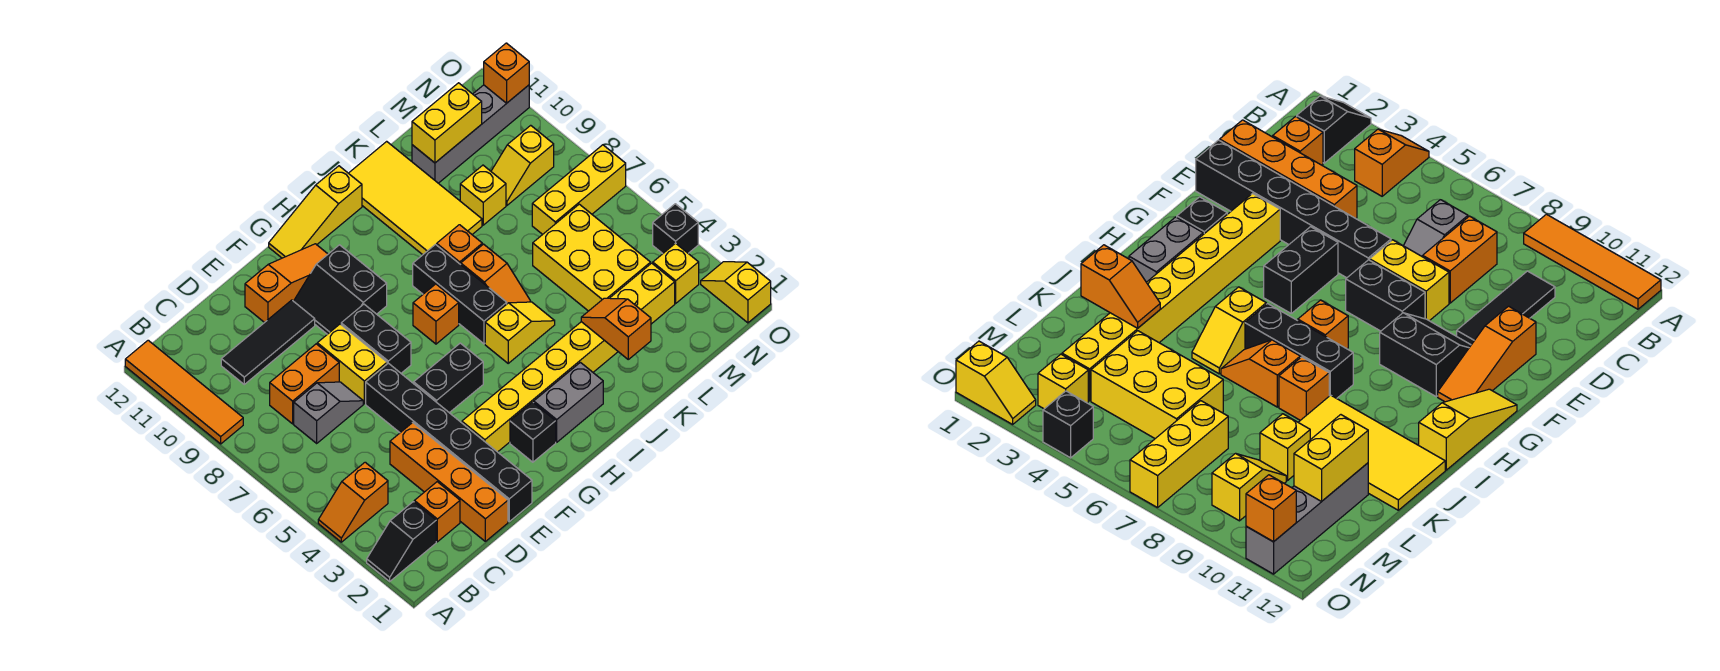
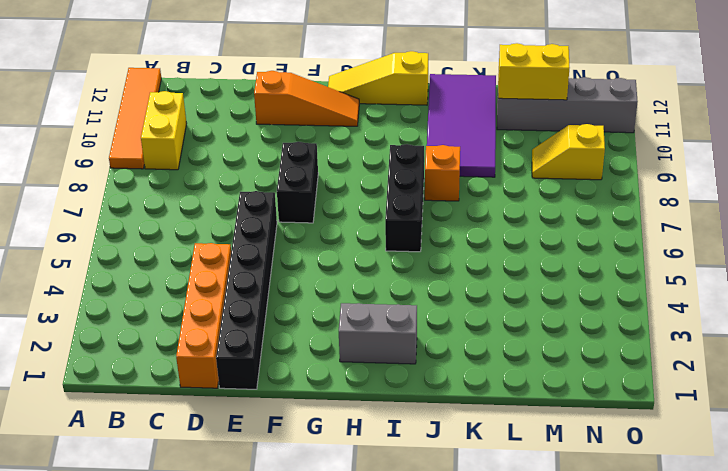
yellow brick B9:B10 level 1 -> yellow brick E7:E8 level 1
purple tile J9:K12 level 1 -> yellow tile J9:K12 level 1
none -> black slope A2:B2 level 1 top B
none -> orange slope A4:B4 level 1 top B
none -> orange brick C2 level 1
none -> grey slope C7:D7 level 1 top C

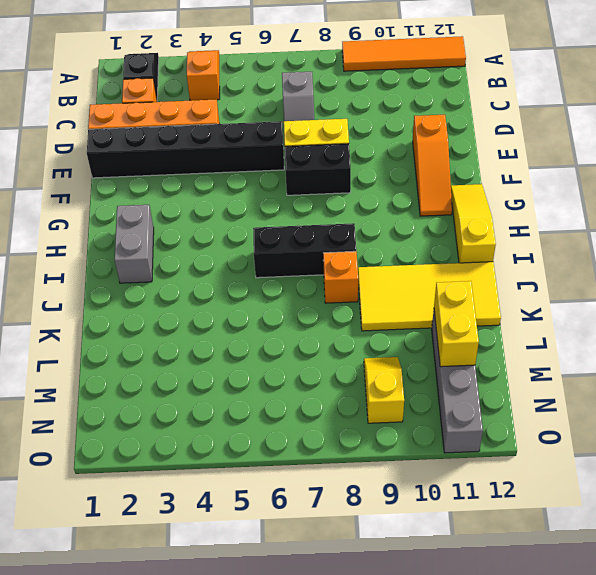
none -> orange brick C8:D8 level 1
none -> black tile C10:E10 level 1
none -> yellow brick F3:M3 level 1
none -> black brick F5:G5 level 1

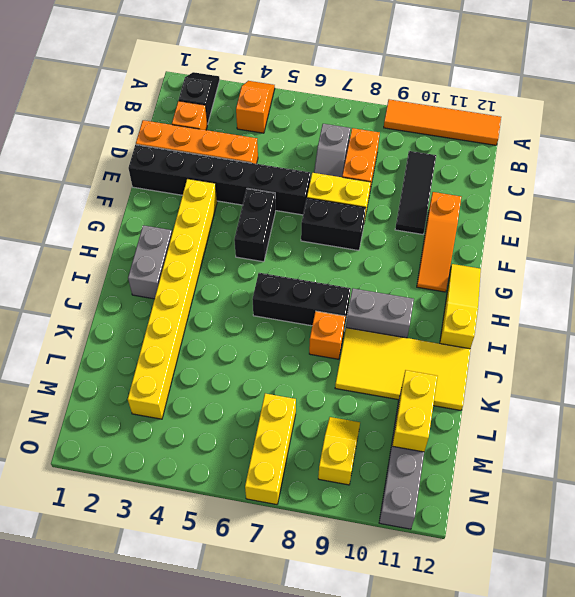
grey brick I9:I10 level 1 -> none
none -> black slope F9:G10 level 1 top G
none -> black brick G2 level 1
none -> orange brick H7 level 1
none -> yellow slope I5:J5 level 1 top I

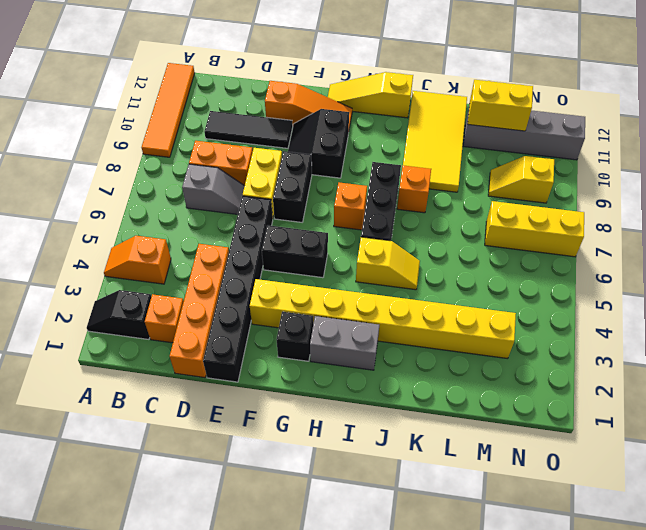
none -> orange slope J6:J7 level 1 top 7
none -> yellow brick L4:M6 level 1
none -> yellow brick L9 level 1
none -> yellow brick N3 level 1

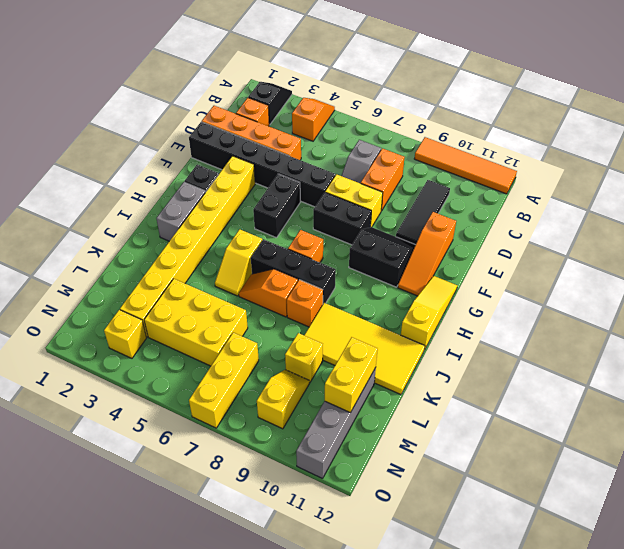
none -> yellow slope O1:O2 level 1 top 1
none -> black brick O4 level 1
none -> orange slope K2:K3 level 2 top 2
none -> orange brick O11 level 2

